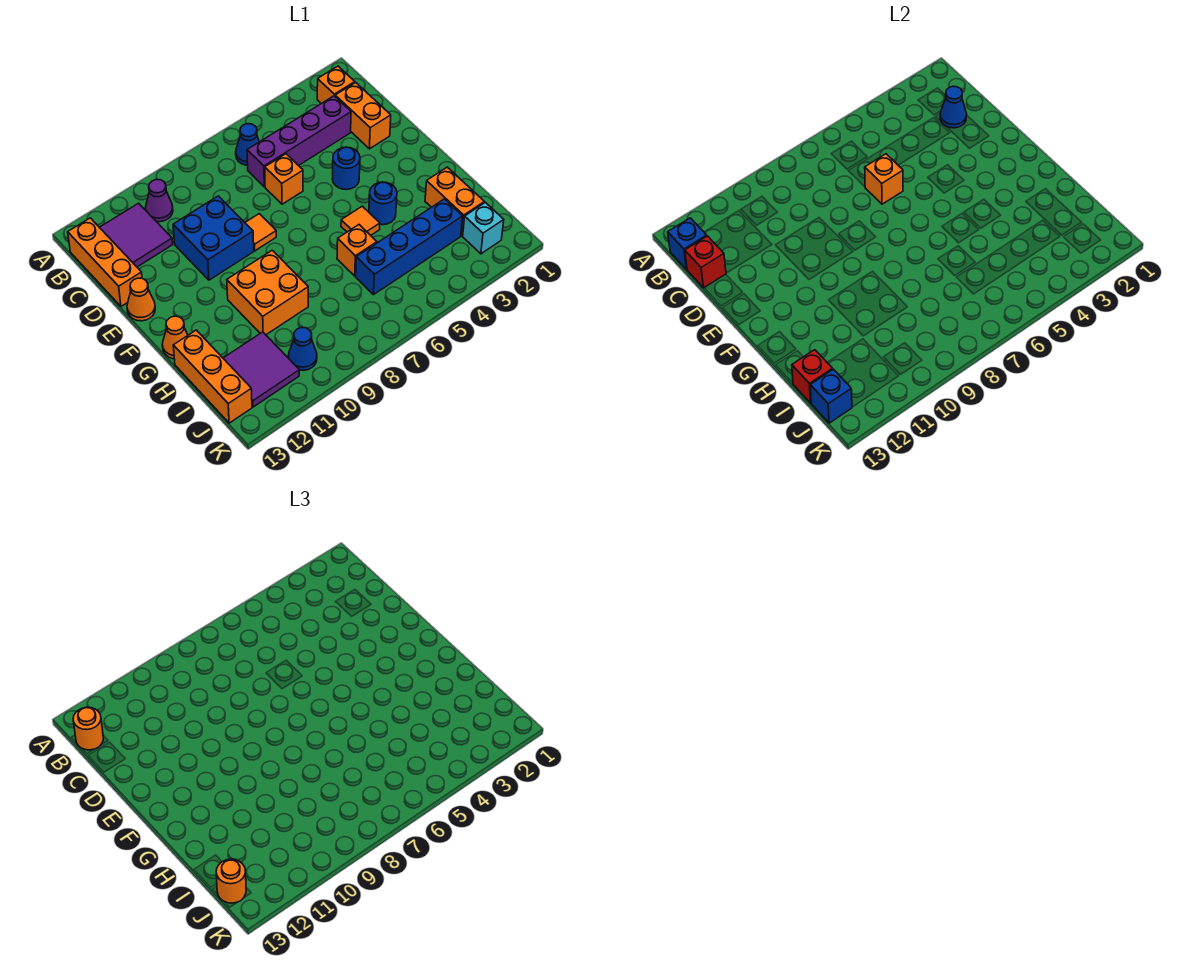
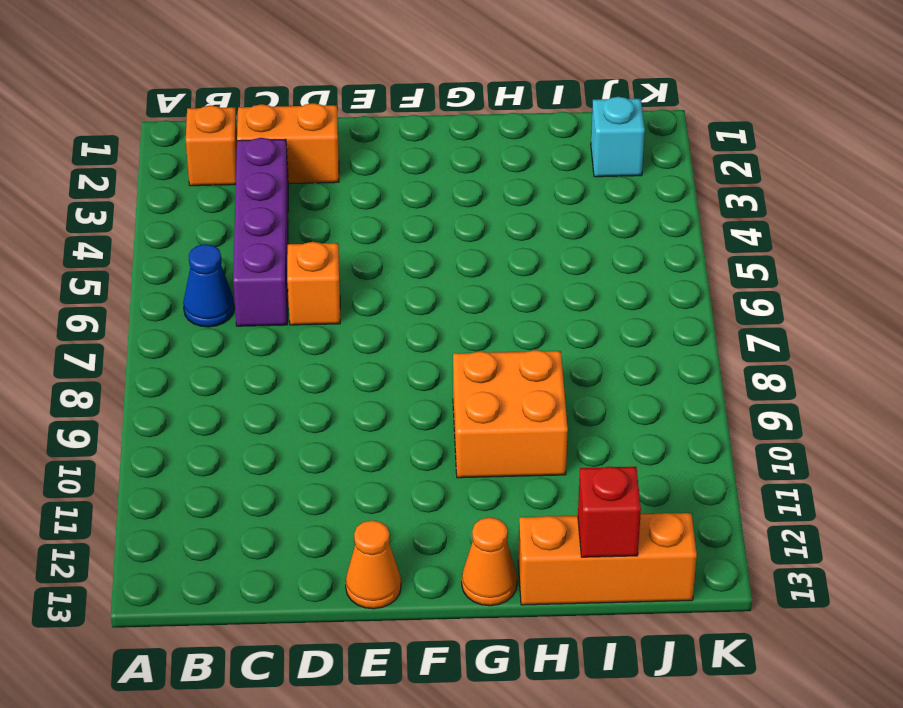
none -> purple cone B10 level 1
none -> purple tile B11:C12 level 1
none -> orange brick B13:D13 level 1
none -> blue brick D9:E10 level 1

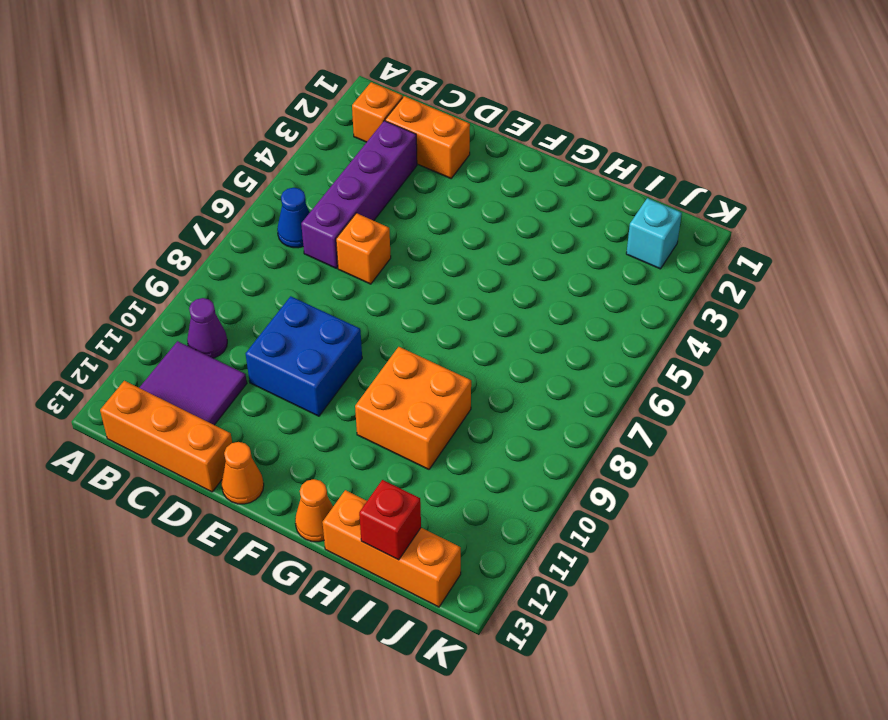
none -> blue round brick E4 level 1
none -> orange tile E8 level 1
none -> blue round brick G4 level 1
none -> orange tile G5 level 1

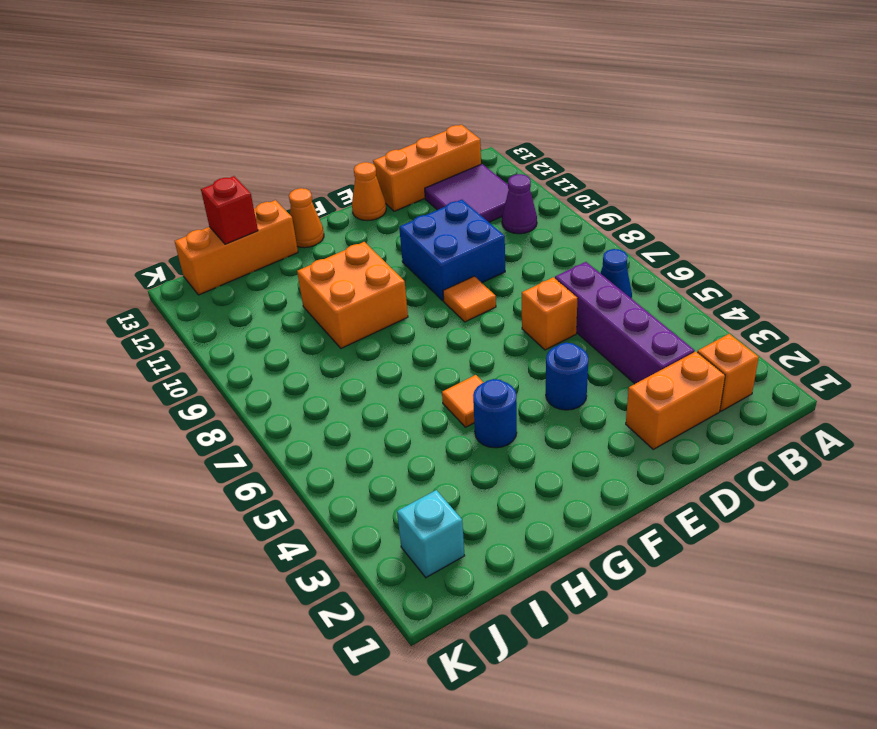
none -> orange brick H2:I2 level 1
none -> orange brick H6 level 1
none -> blue brick I3:I6 level 1
none -> purple tile I11:J12 level 1

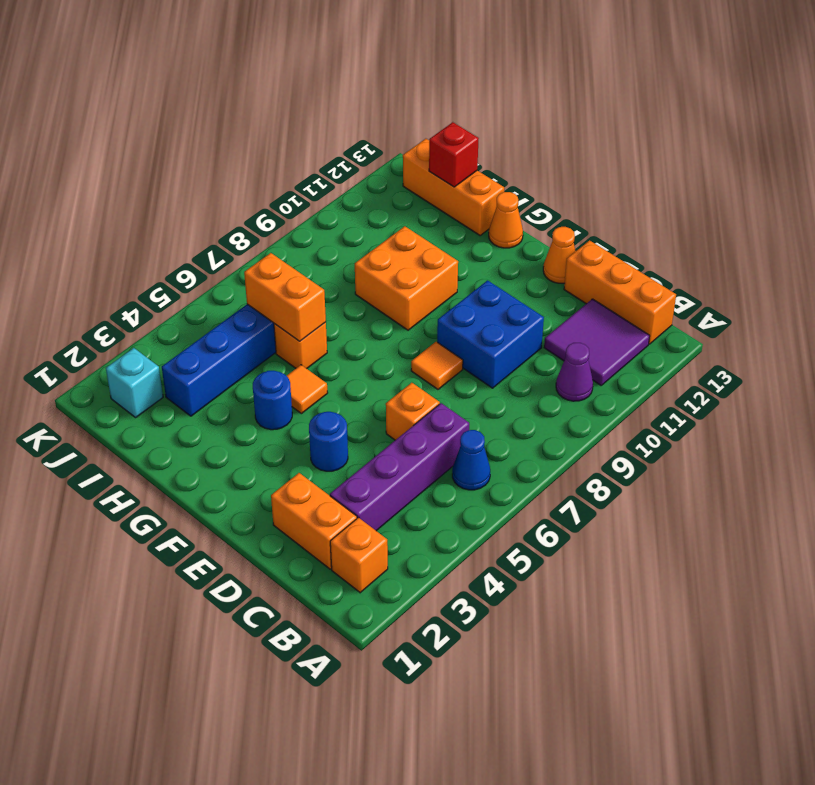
orange brick H6:I6 level 2 -> orange brick H2:I2 level 1
none -> purple tile I11:J12 level 1
none -> blue cone J10 level 1
none -> blue brick B13 level 2
none -> blue cone C2 level 2

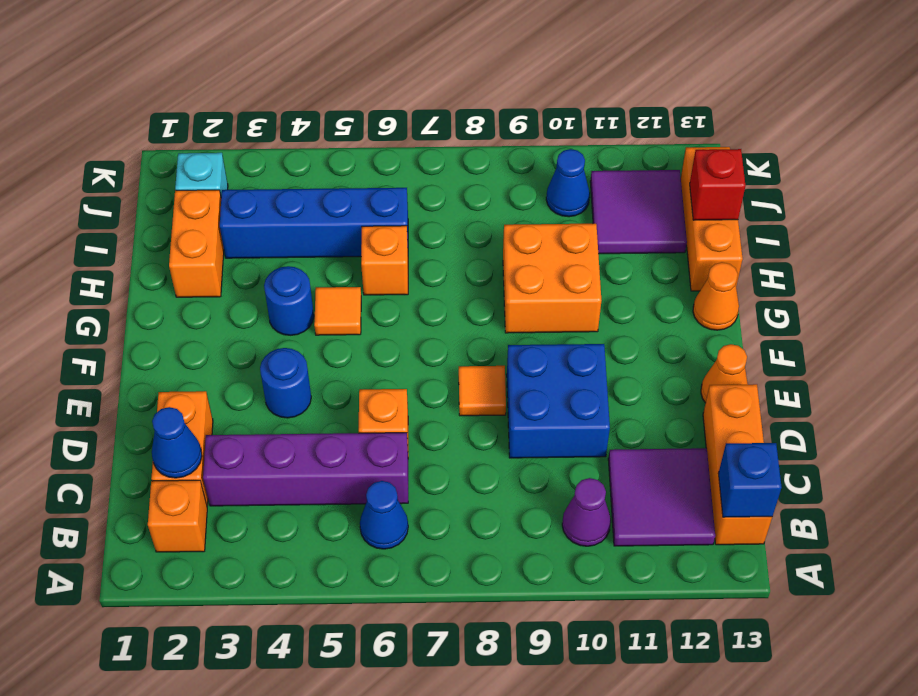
none -> red brick C13 level 2
none -> orange brick D6 level 2
none -> blue brick J13 level 2
none -> orange round brick B13 level 3

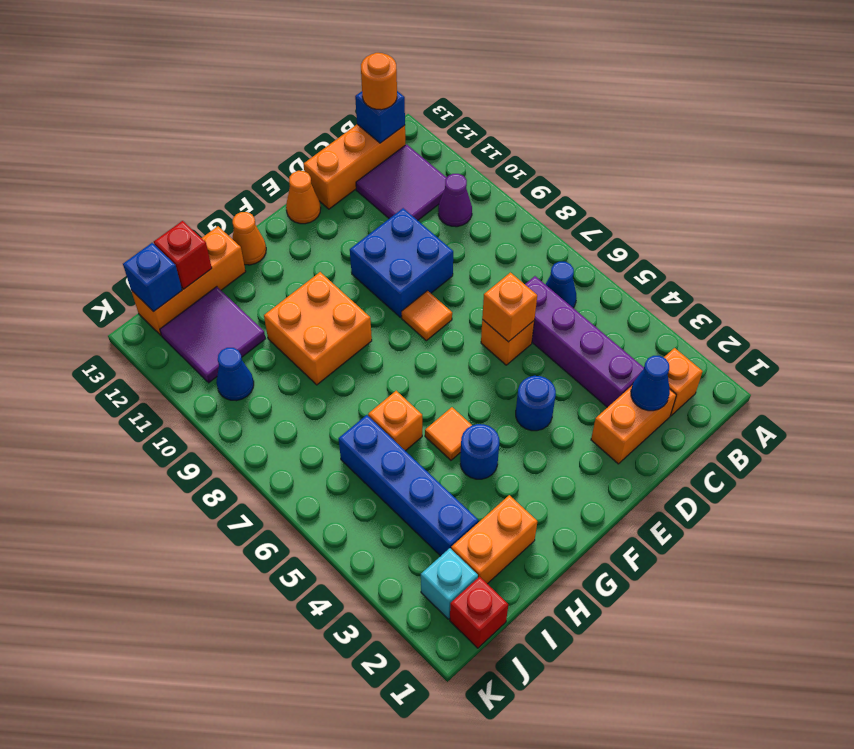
red brick J1 level 1 -> red brick C13 level 2
none -> orange round brick J13 level 3

